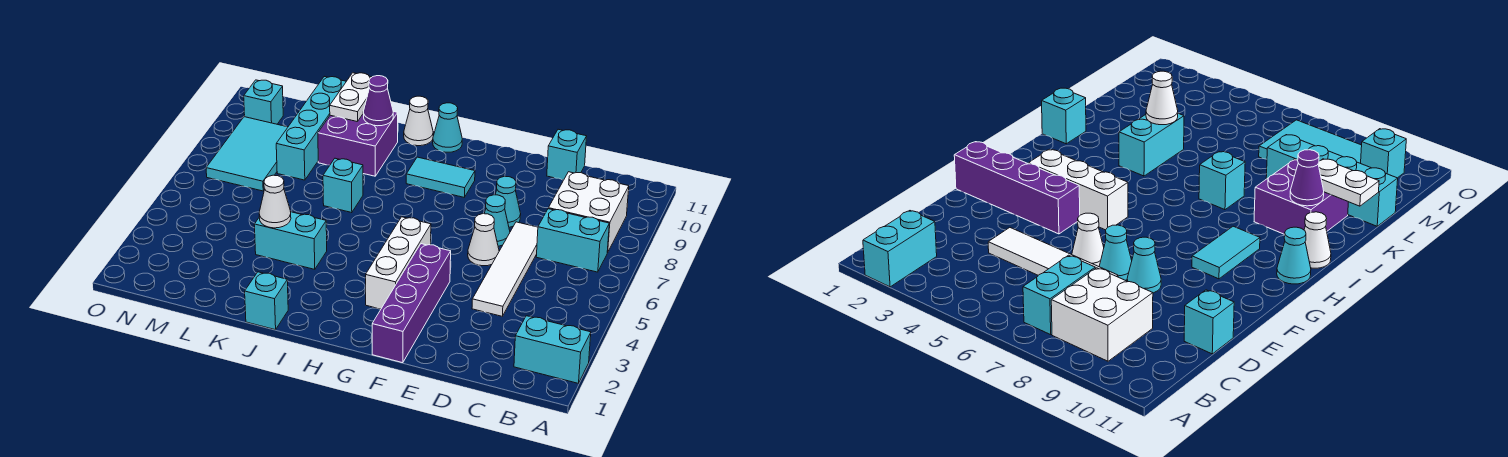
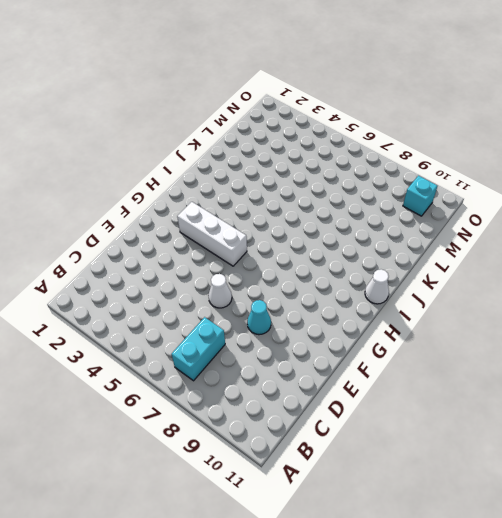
none -> cyan brick A2:B2 level 1
none -> white brick B8:C9 level 1
none -> white tile D4:D7 level 1

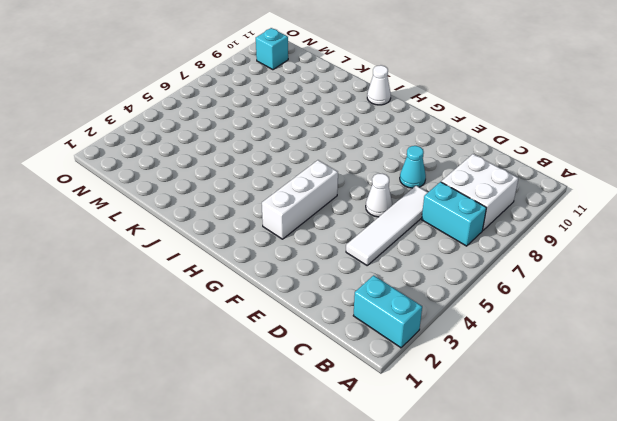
none -> cyan brick D11 level 1
none -> cyan cone E7 level 1
none -> purple brick F1:F4 level 1

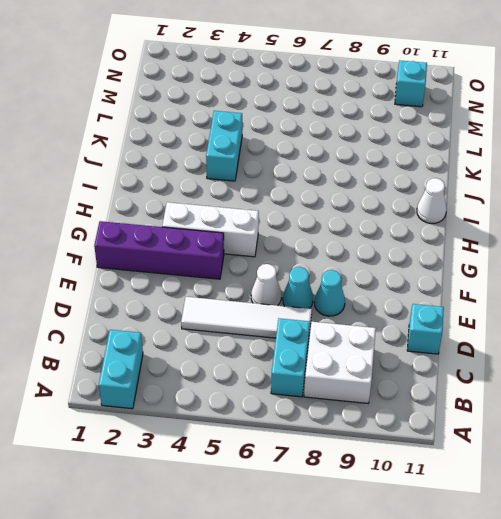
none -> cyan tile G9:H9 level 1
none -> cyan cone H11 level 1
none -> cyan brick J1 level 1

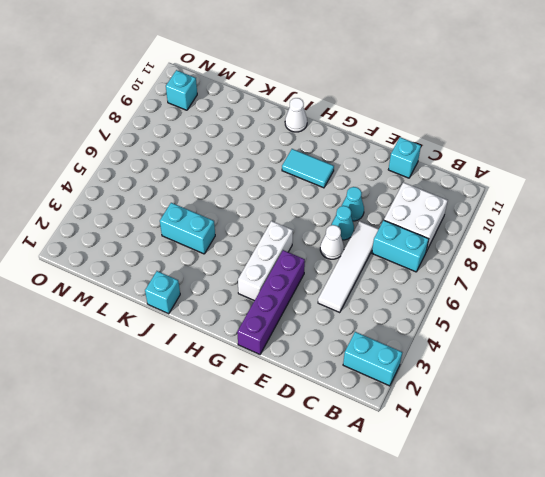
none -> cyan cone H11 level 1
none -> cyan brick J7 level 1
none -> purple brick J9:K10 level 1

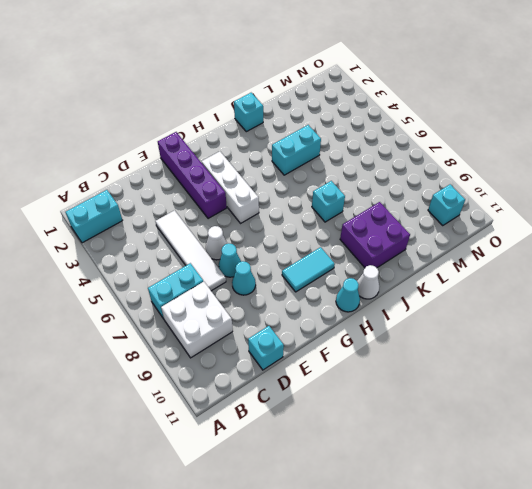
none -> cyan brick L8:L11 level 1
none -> cyan tile M7:N9 level 1
none -> purple cone J10 level 2

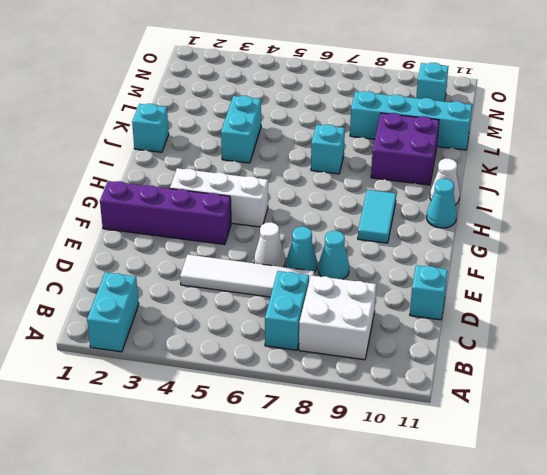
none -> cyan tile M7:N9 level 1
none -> purple cone J10 level 2
none -> white cone K4 level 2

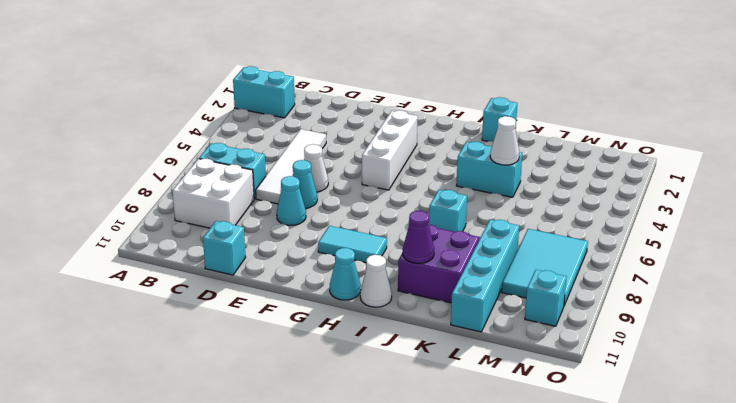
none -> purple brick F1:F4 level 1
none -> white plate K10:K11 level 2

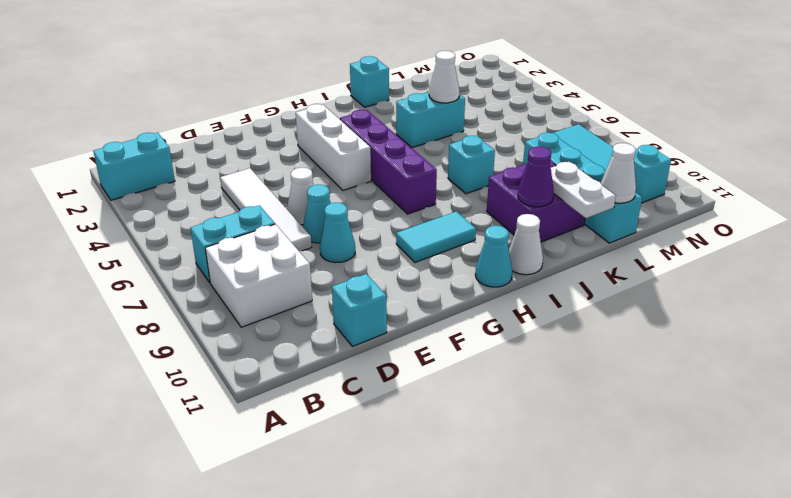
purple brick H4:H7 level 1 -> purple brick F1:F4 level 1
white cone L11 level 2 -> none

